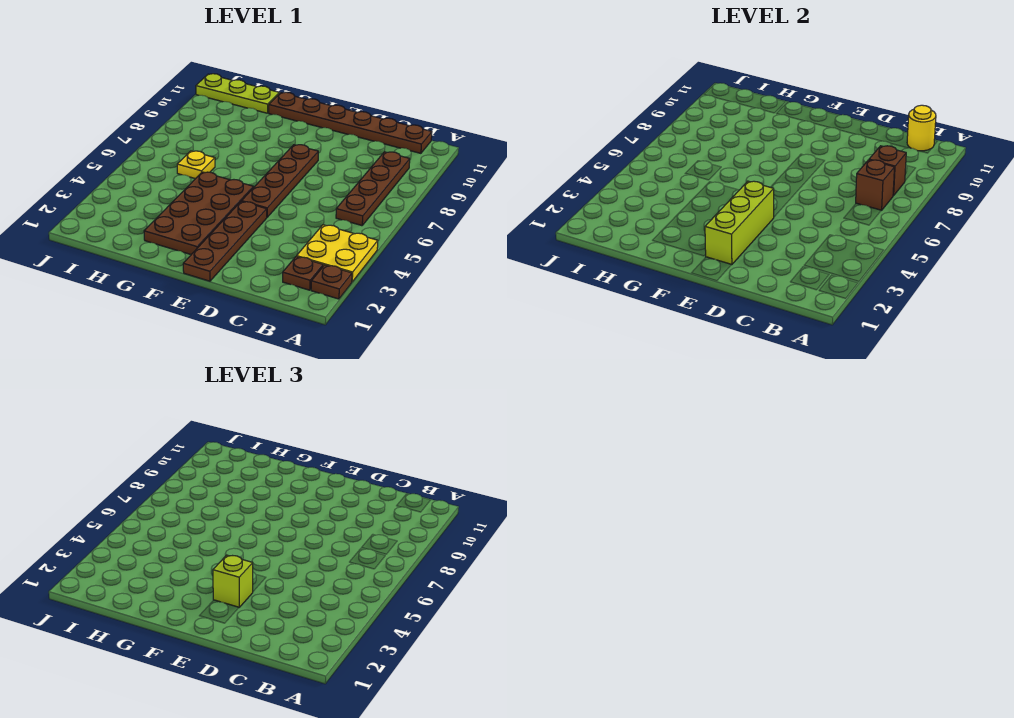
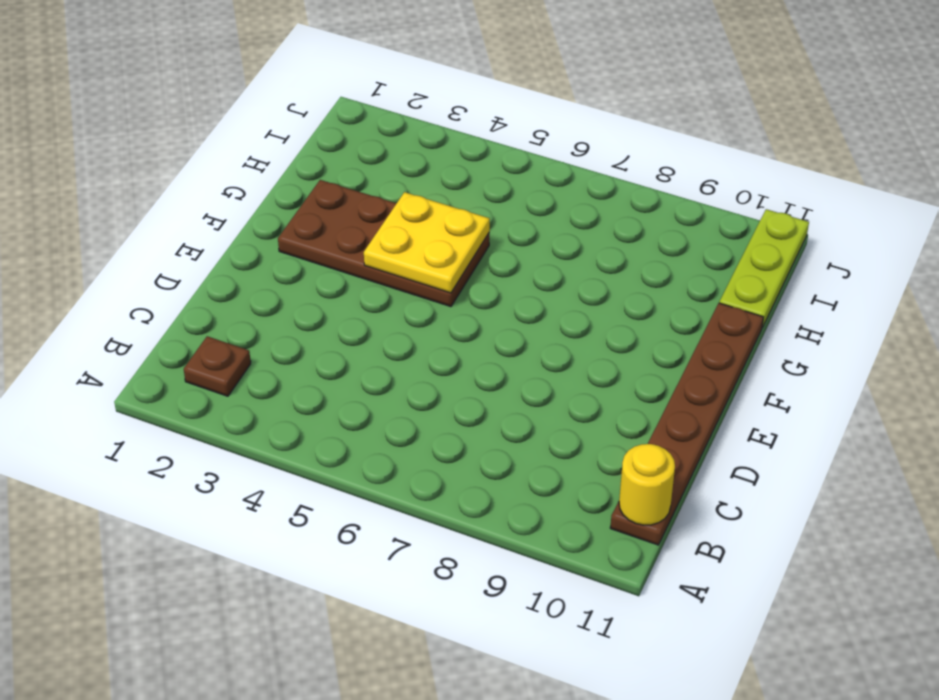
yellow plate F4:G5 level 2 -> yellow plate A3:B4 level 1
none -> brown plate A2 level 1
none -> brown plate B6:B9 level 1
none -> brown plate E1:E4 level 1

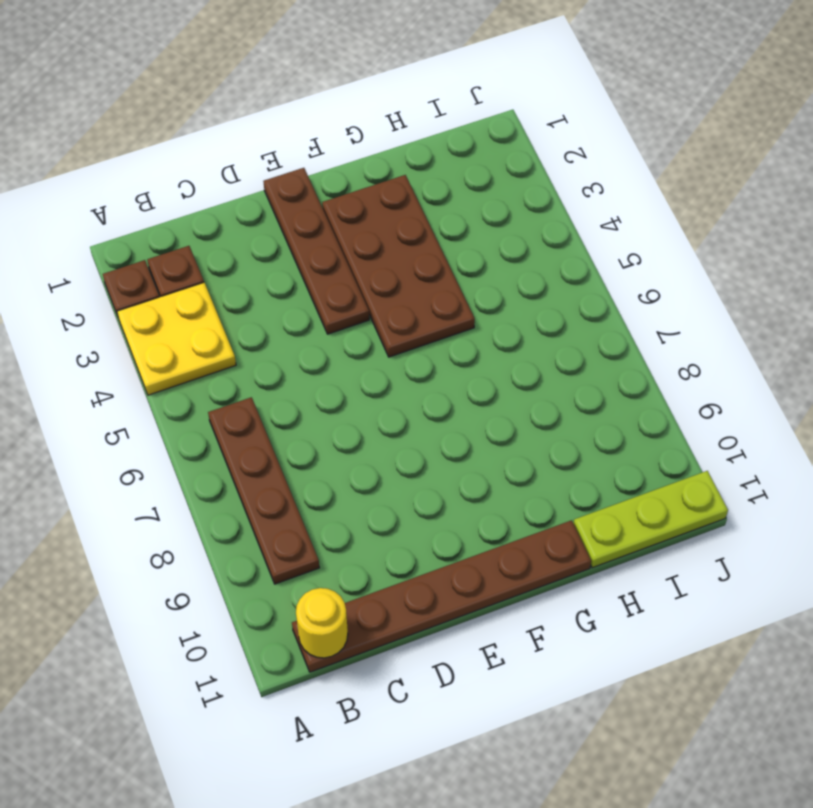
none -> brown plate E5:E8 level 1
none -> yellow plate H6 level 1
none -> brown brick B7 level 2

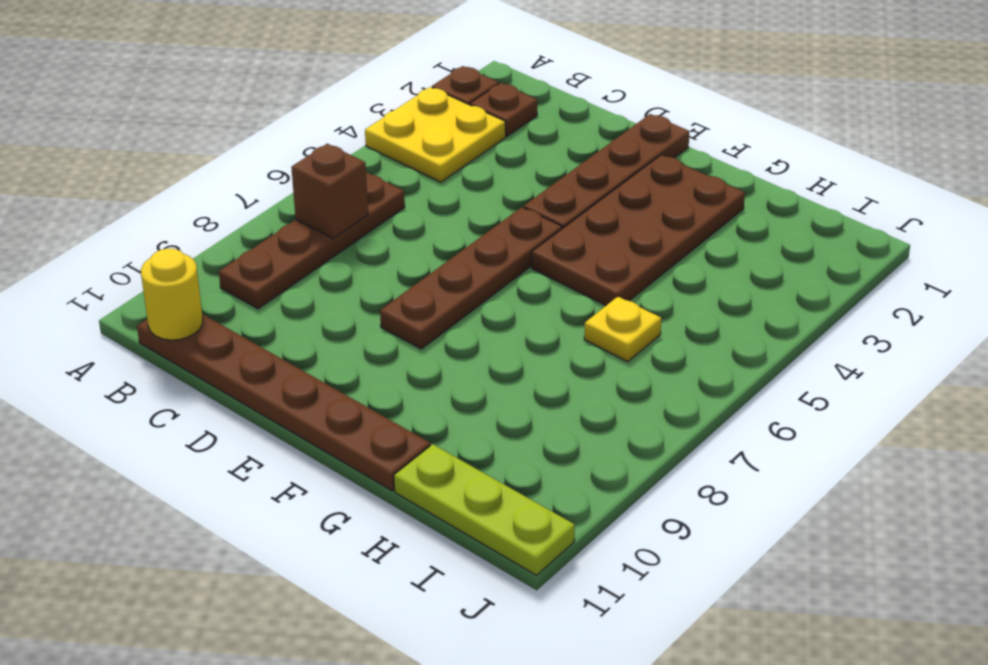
none -> brown brick B8 level 2
none -> lime brick E2:E4 level 2
none -> lime brick E3 level 3

